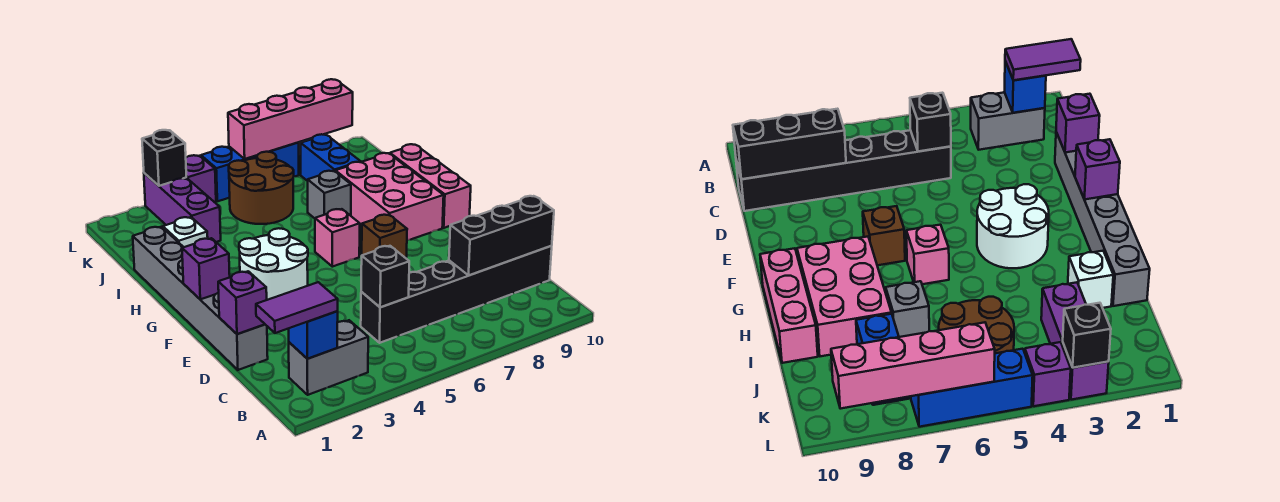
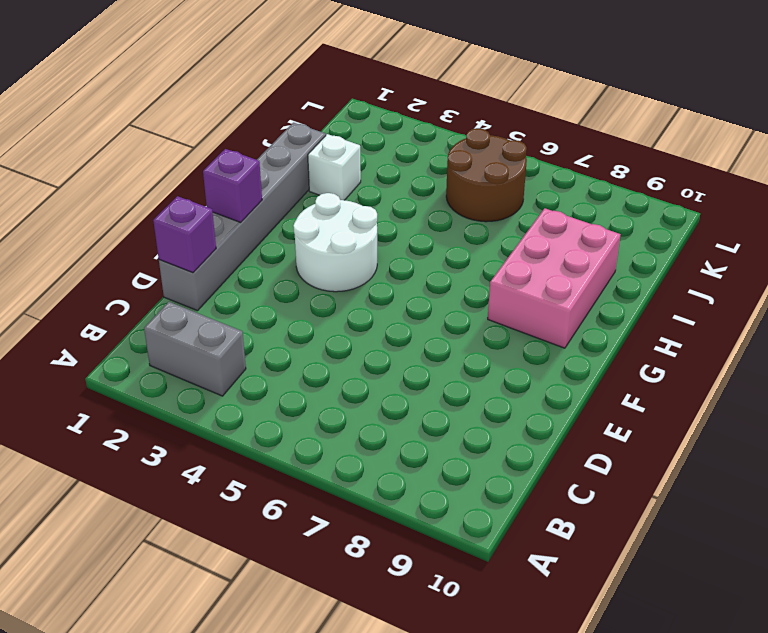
none -> black brick C5:C10 level 1
none -> brown brick F7 level 1
none -> pink brick G6 level 1

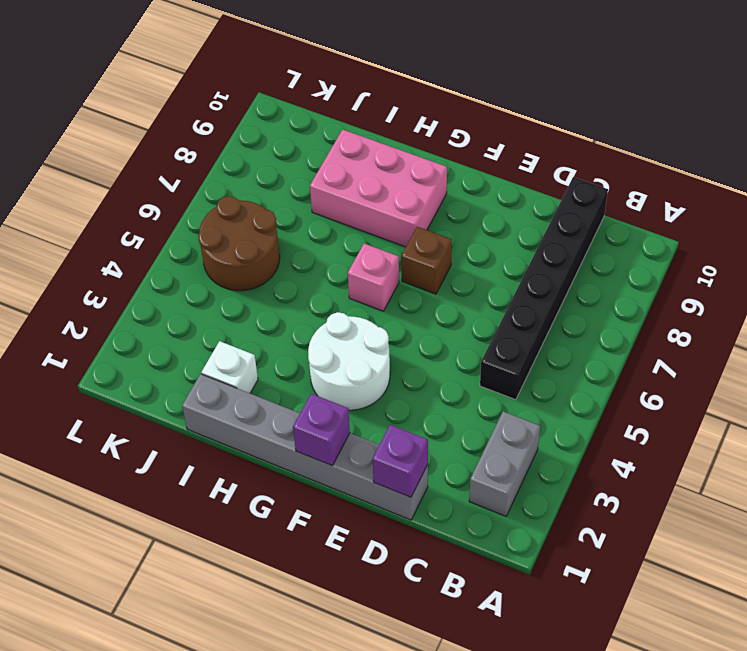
none -> pink brick G10:I10 level 1
none -> grey brick I7 level 1
none -> purple brick J3:L3 level 1

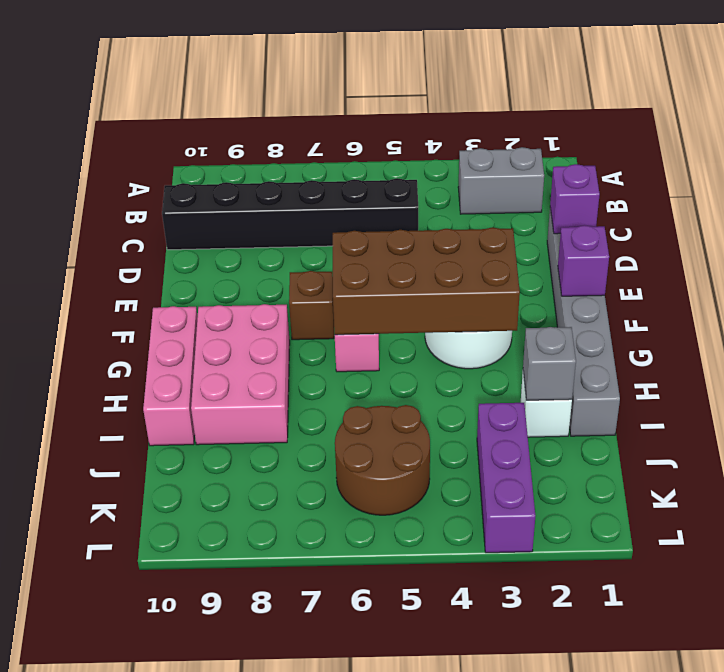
brown brick F3:G6 level 2 -> none
grey brick I2 level 2 -> grey brick I7 level 1
none -> blue brick J8:K8 level 1
none -> purple brick L4 level 1
none -> blue brick L5:L7 level 1

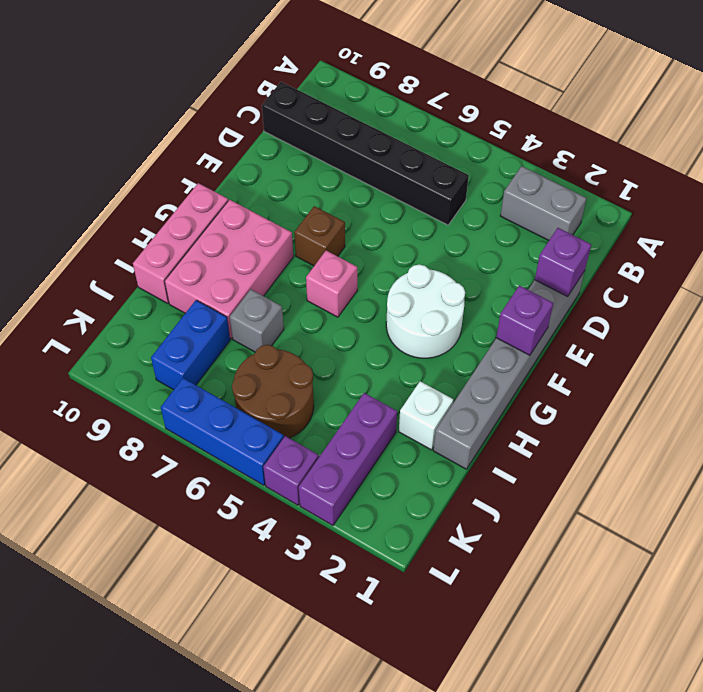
none -> blue brick B2 level 2
none -> black brick C5 level 2
none -> black brick C8:C10 level 2

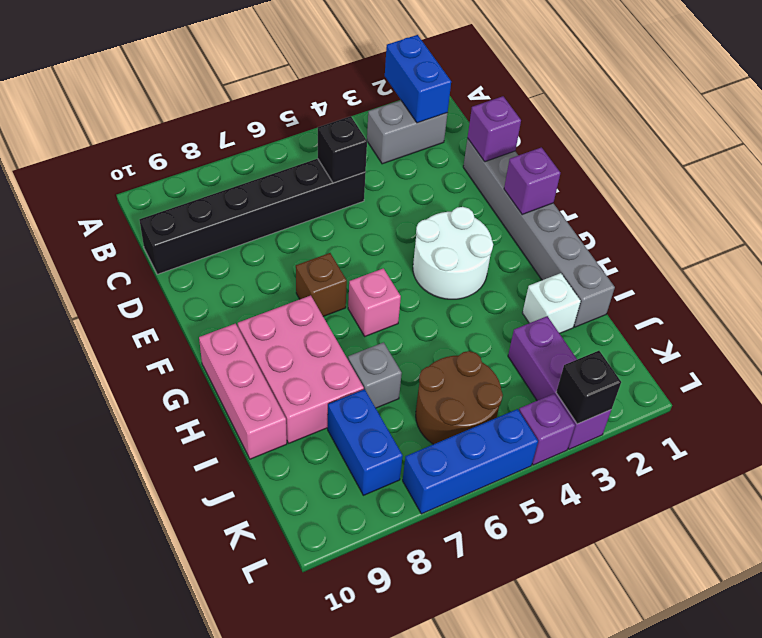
blue brick A2:B2 level 2 -> blue brick B2 level 2
none -> black brick C8:C10 level 2
none -> pink brick L6:L9 level 2
none -> purple tile B1:B2 level 3

